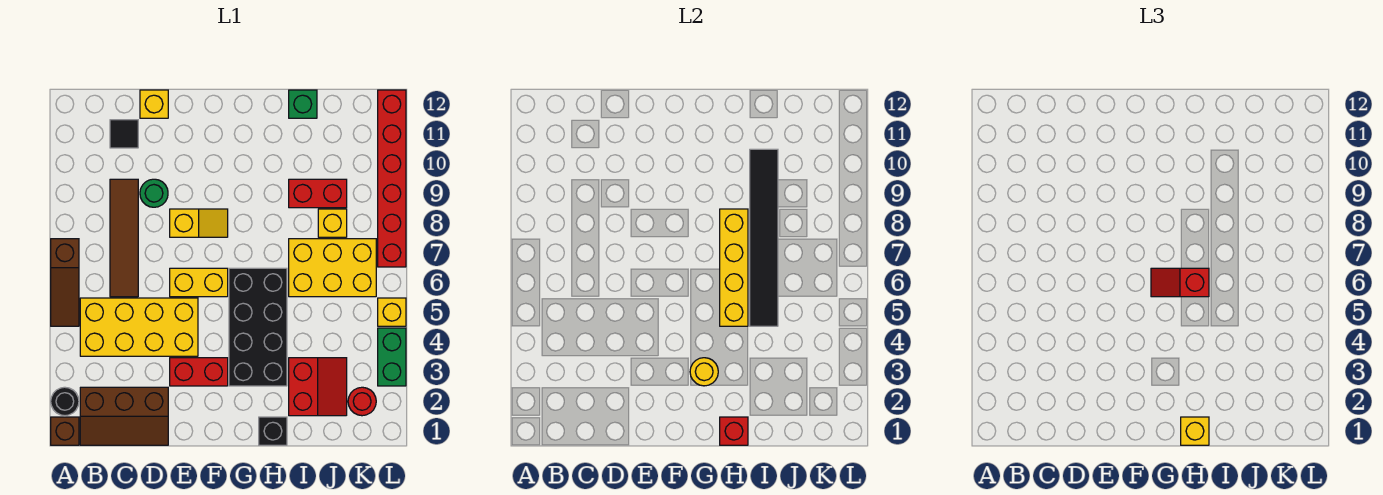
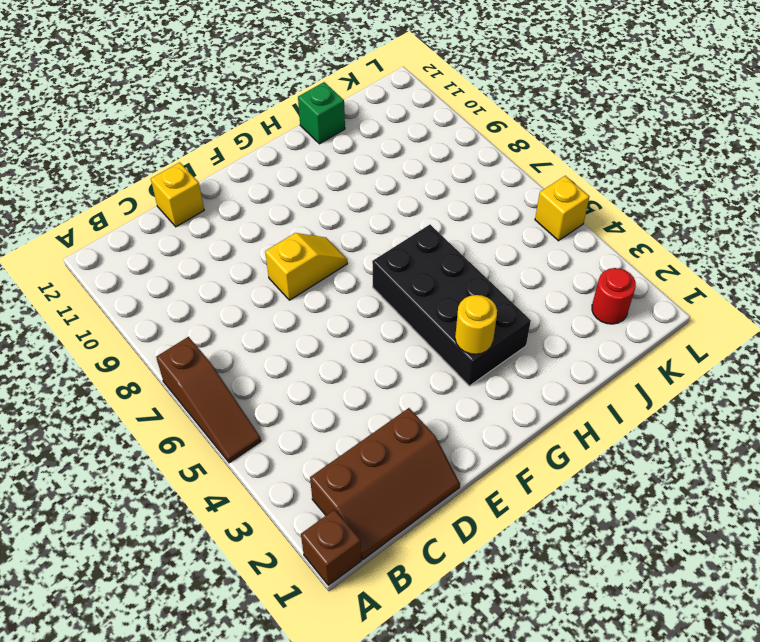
none -> black round brick A2 level 1
none -> yellow brick B4:E5 level 1
none -> brown tile C6:C9 level 1

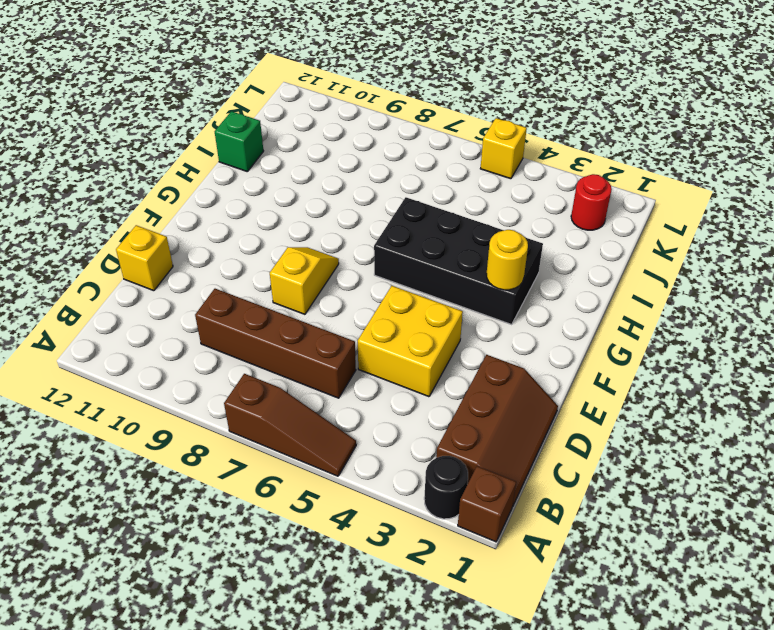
brown brick C6:C9 level 1 -> brown tile C6:C9 level 1
yellow brick D4:E5 level 1 -> yellow brick B4:E5 level 1
none -> black tile C11 level 1
none -> green round brick D9 level 1
none -> red brick E3:F3 level 1

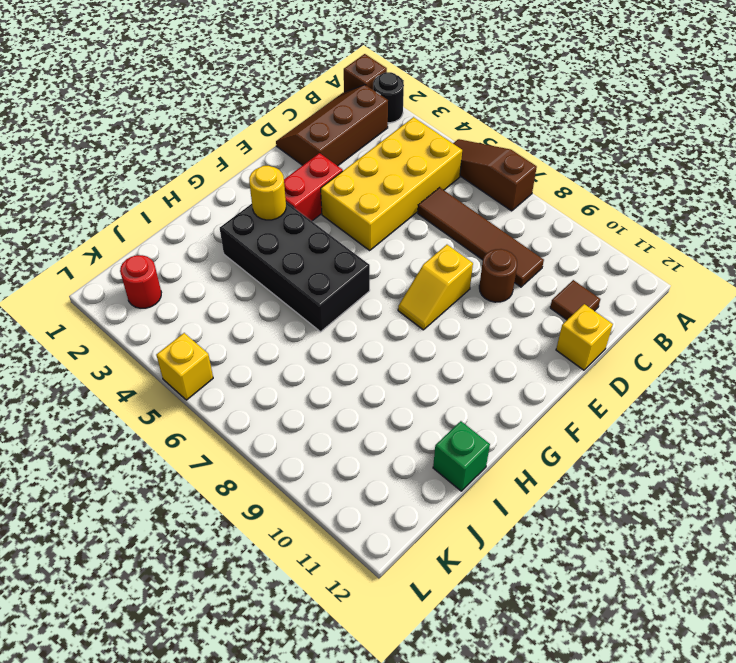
brown tile C11 level 1 -> black tile C11 level 1
brown round brick D9 level 1 -> green round brick D9 level 1
none -> yellow brick E6:F6 level 1
none -> black brick H1 level 1
none -> red slope I2:J3 level 1 top I

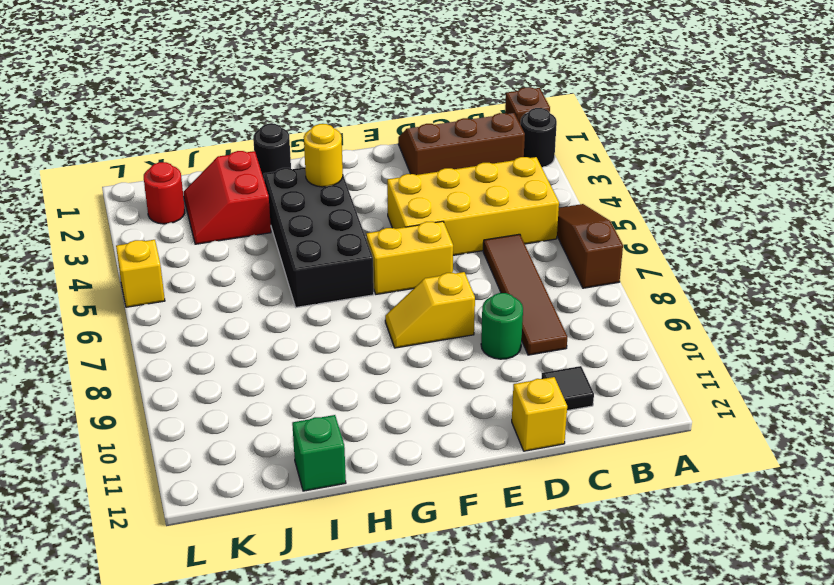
black round brick H1 level 1 -> black brick H1 level 1
none -> red brick E3:F3 level 1
none -> yellow brick I6:K7 level 1
none -> red brick I9:J9 level 1

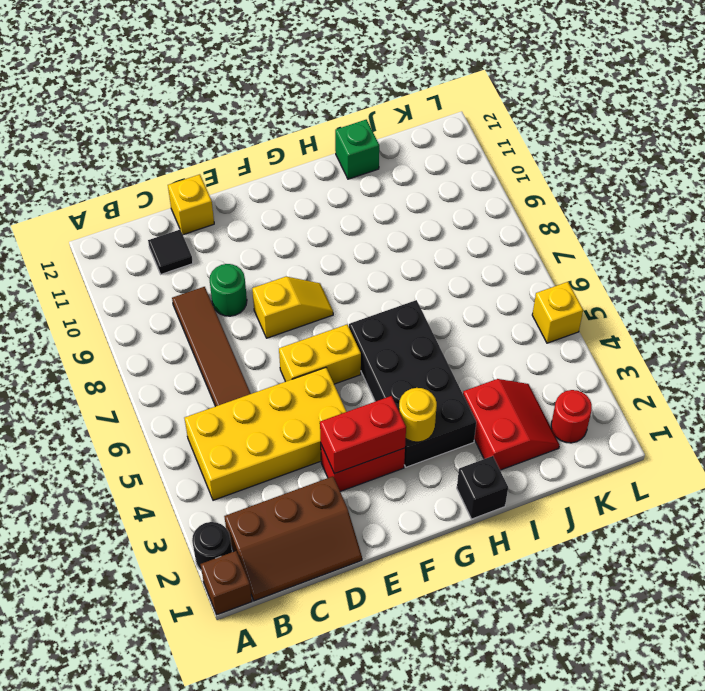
red brick E3:F3 level 2 -> red brick I9:J9 level 1
none -> brown slope A5:A7 level 1 top 7
none -> yellow brick I6:K7 level 1
none -> yellow brick J8 level 1

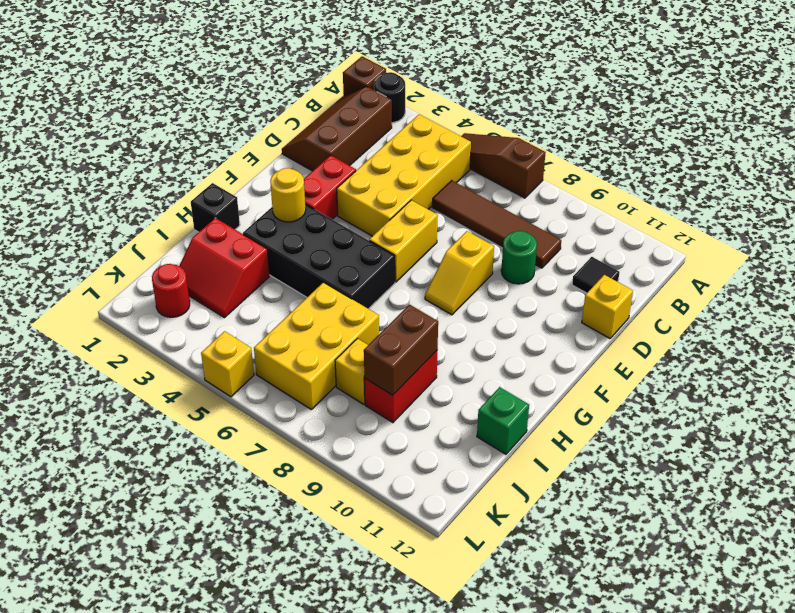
brown brick I9:J9 level 2 -> black tile I5:I10 level 2
none -> green brick L3:L4 level 1
none -> red brick L7:L12 level 1
none -> red brick H1 level 2

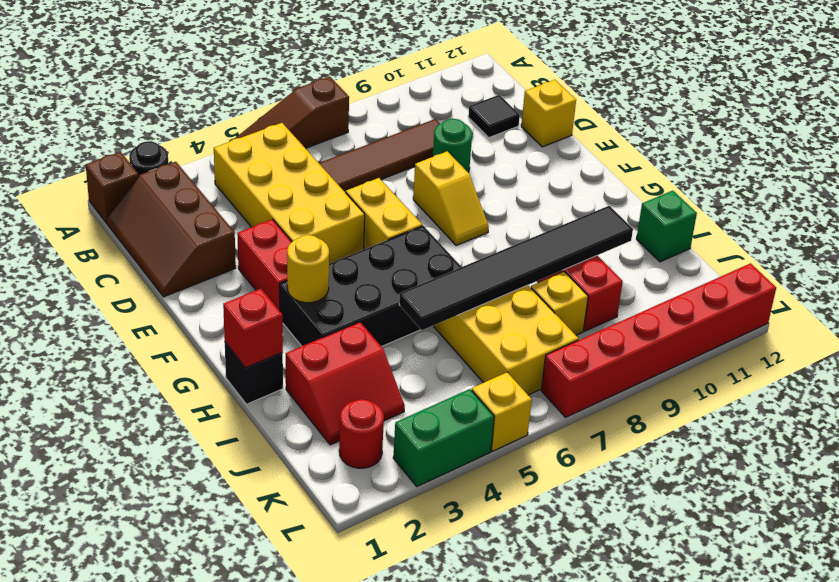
none -> yellow brick H5:H8 level 2
none -> red slope G6:H6 level 3 top H
none -> yellow brick H1 level 3

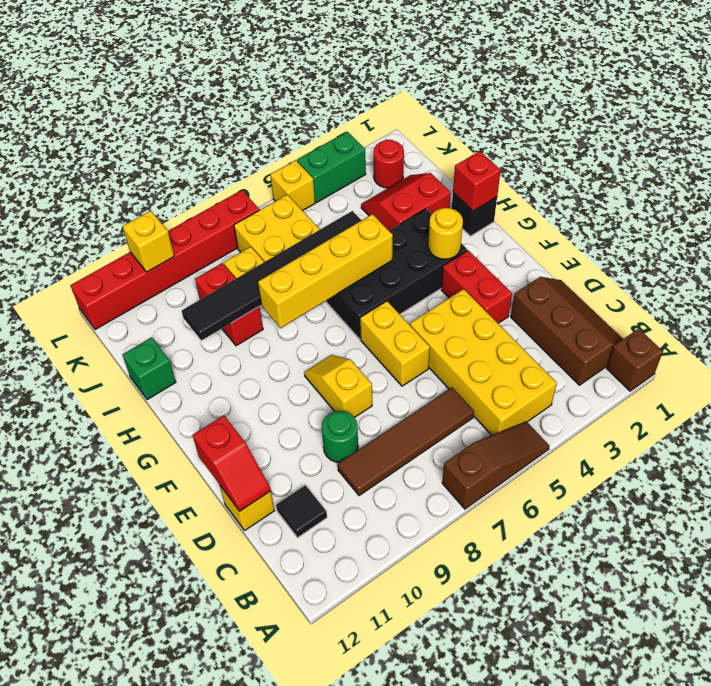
red slope D12:E12 level 2 top E -> red slope G6:H6 level 3 top H
yellow brick L10 level 2 -> yellow brick H1 level 3
none -> black round brick A2 level 1

